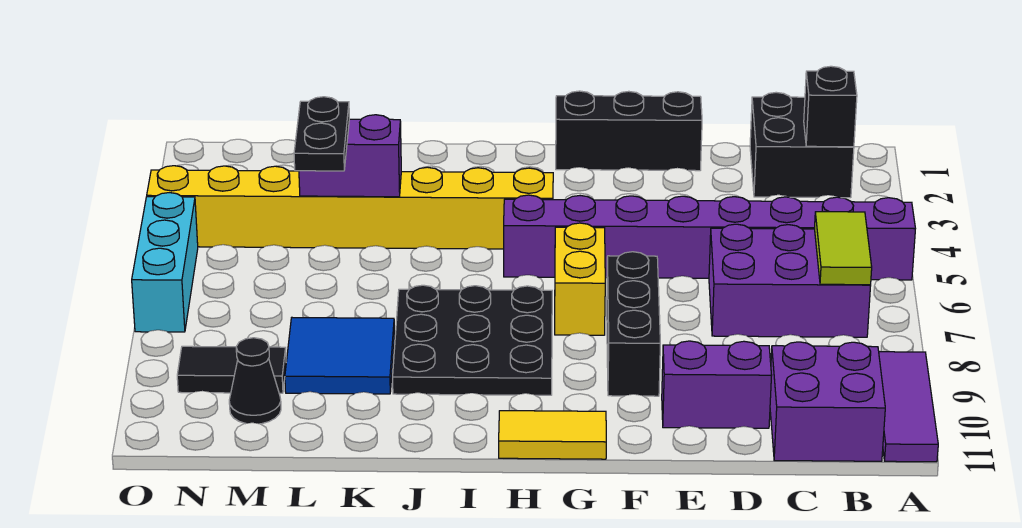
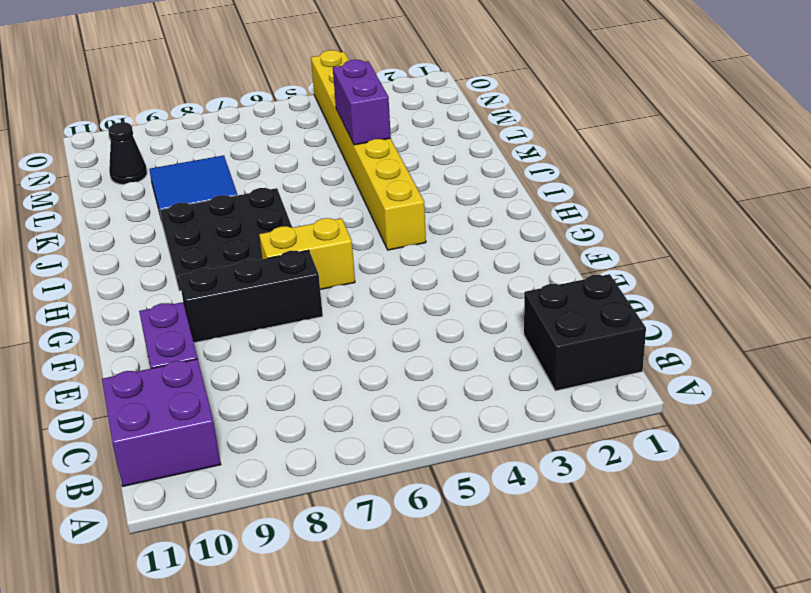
none -> purple brick A5:H5 level 1
none -> purple tile A9:A11 level 1
none -> purple brick B6:D7 level 1

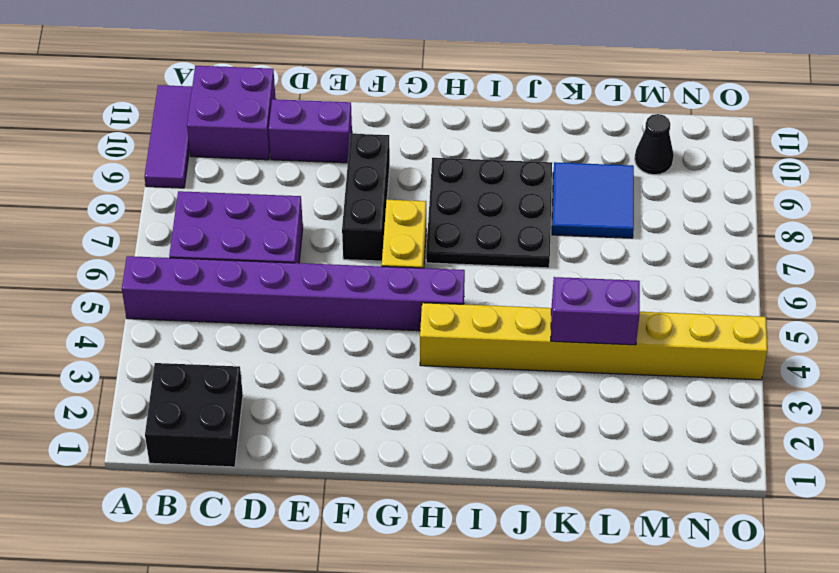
none -> black brick E1:G1 level 1
none -> yellow tile G11:H11 level 1
none -> black tile M9:N9 level 1

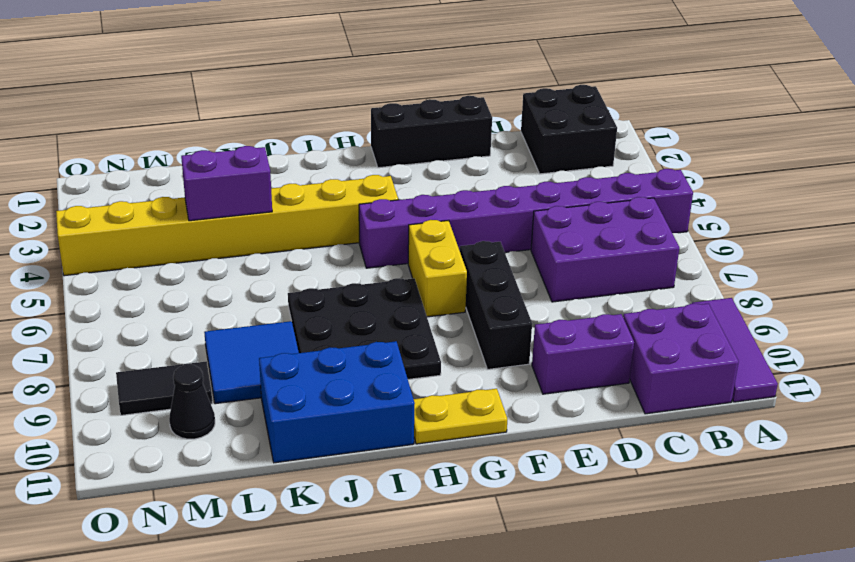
yellow plate G11:H11 level 1 -> yellow tile G11:H11 level 1
blue brick I10:K11 level 1 -> none
none -> cyan brick O5:O7 level 1
none -> black brick B2 level 2
none -> lime tile B6:B7 level 2

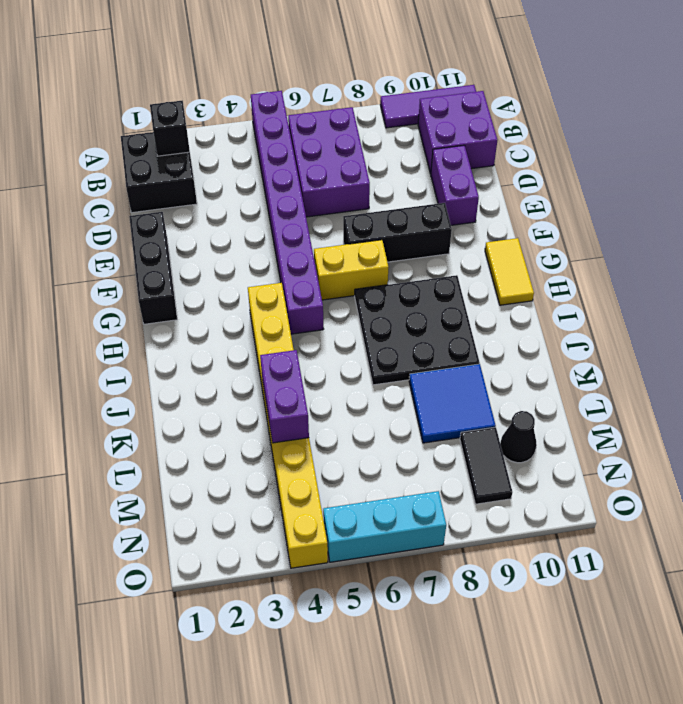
none -> lime tile B6:B7 level 2
none -> black plate L4:L5 level 3

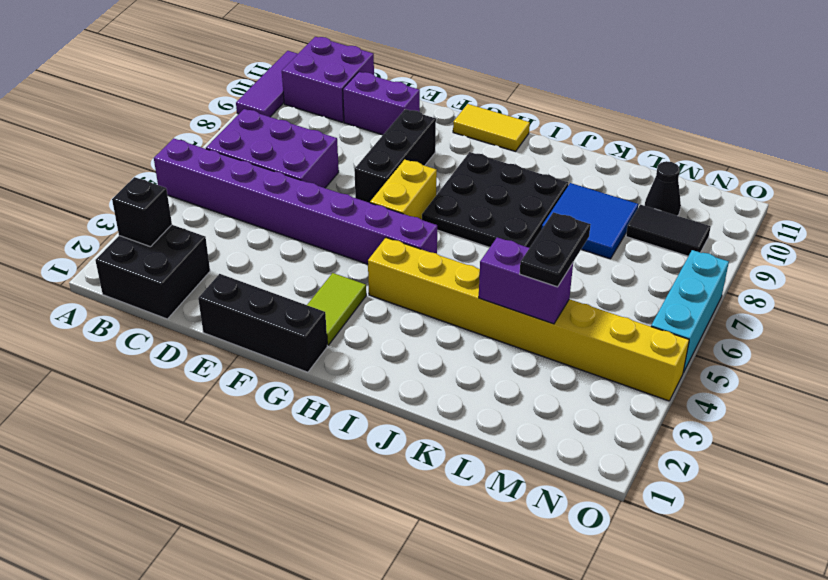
lime tile G2:G3 level 1 -> lime tile B6:B7 level 2

